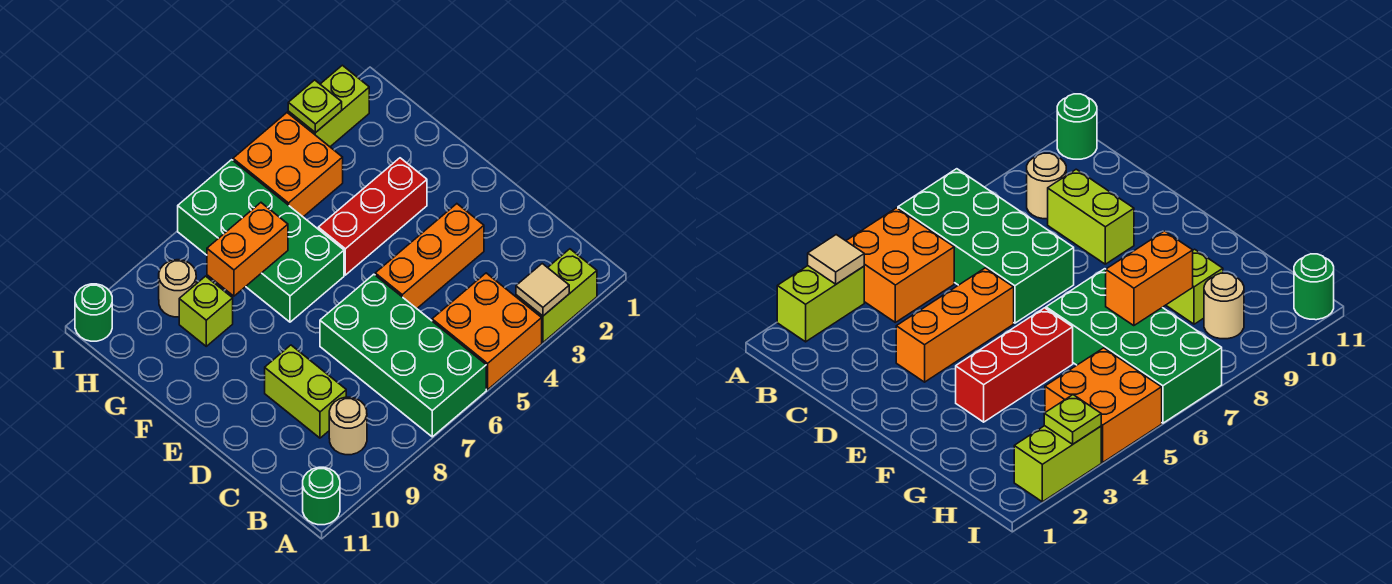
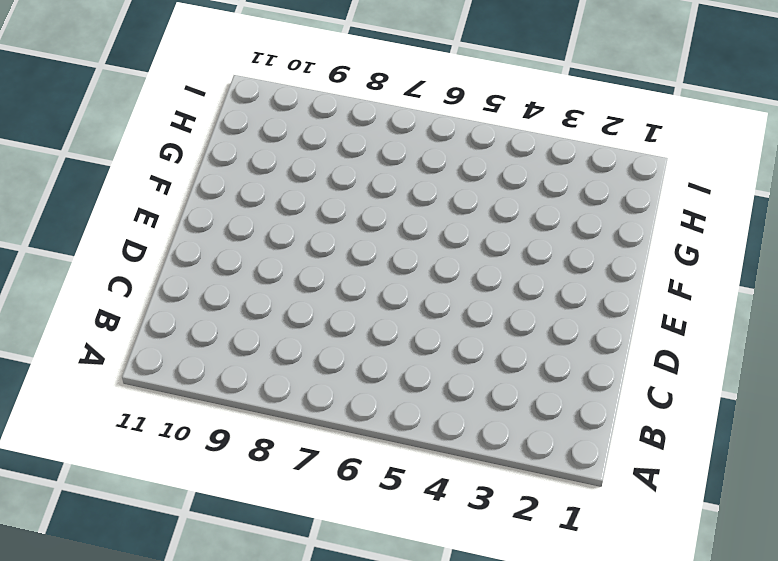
none -> lime brick A2:A3 level 1
none -> orange brick A4:B5 level 1
none -> green brick A6:D7 level 1

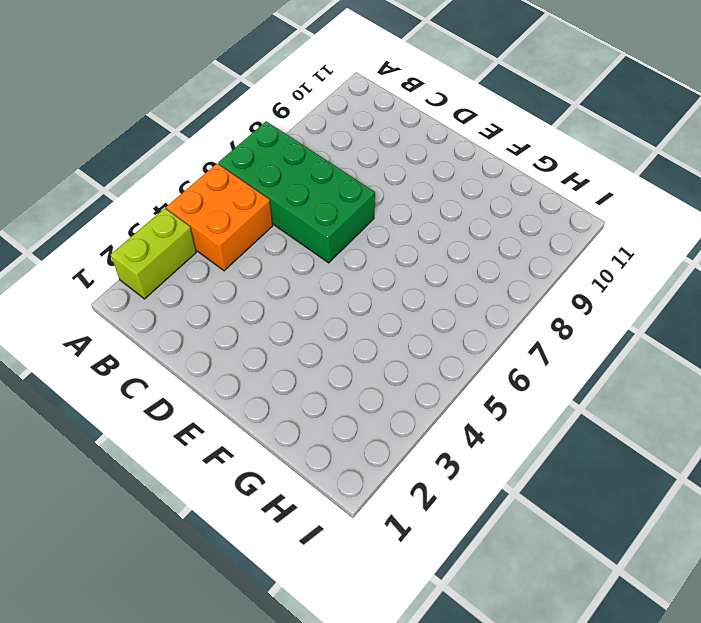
none -> green round brick A11 level 1
none -> tan round brick B9 level 1
none -> lime brick C9:D9 level 1

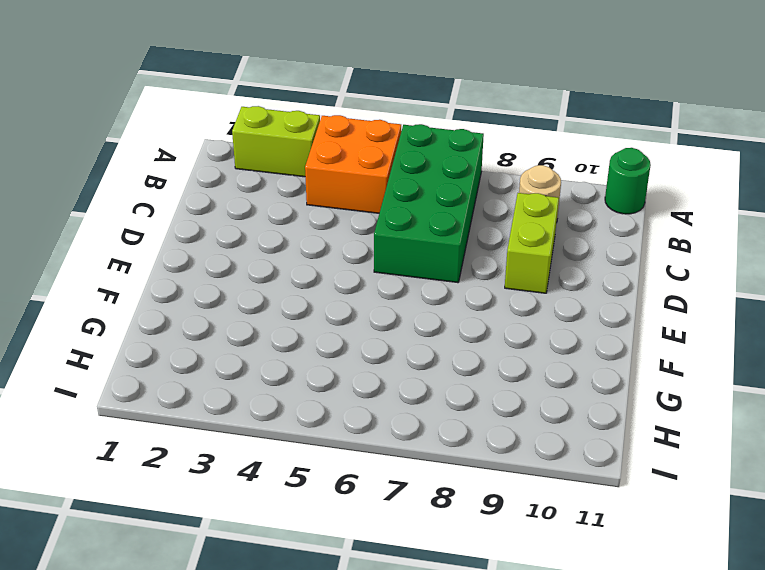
none -> orange brick D3:D5 level 1
none -> red brick F3:F5 level 1
none -> green brick F6:I7 level 1

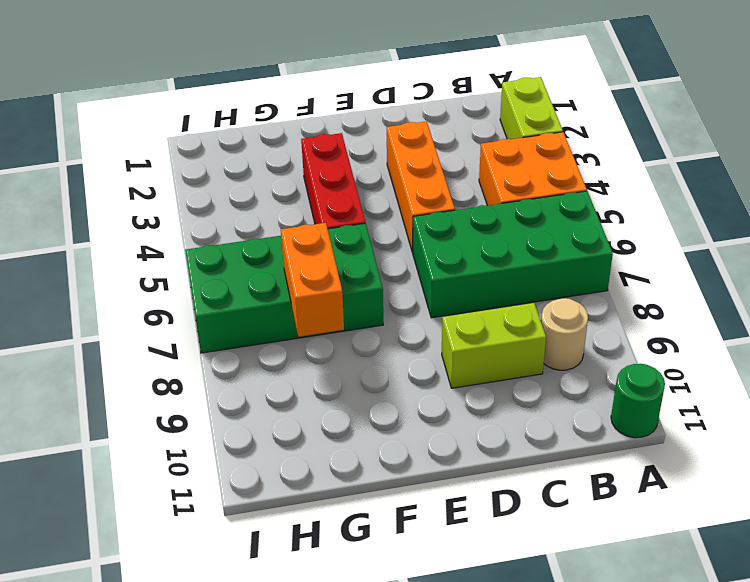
none -> lime brick G9 level 1
none -> orange brick H4:I5 level 1
none -> tan round brick H9 level 1

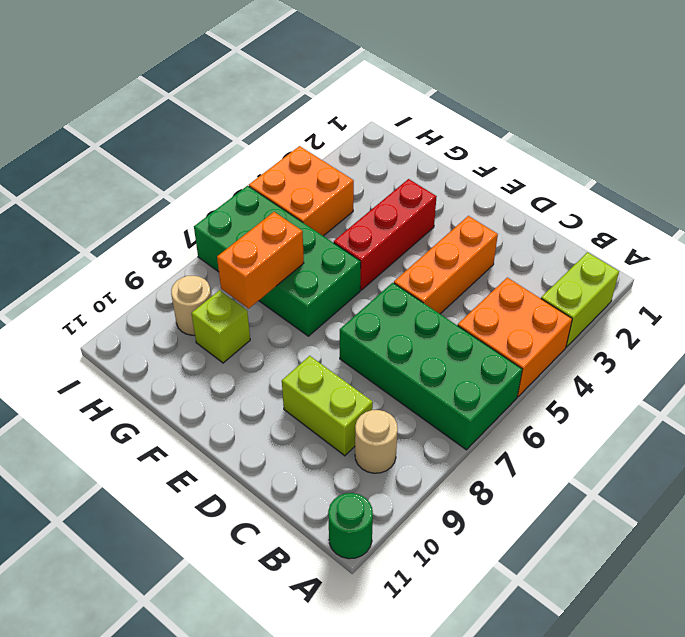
none -> lime brick I2:I3 level 1
none -> green round brick I11 level 1
none -> tan tile A3 level 2

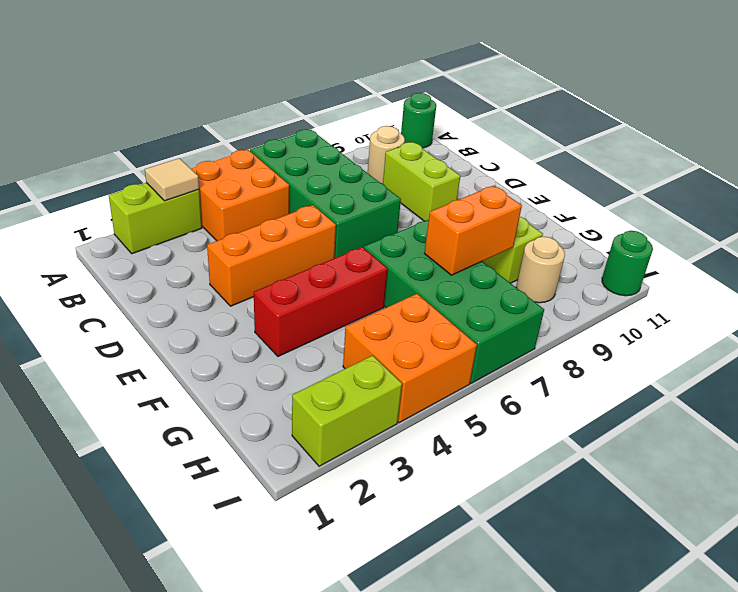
none -> lime plate I3 level 2

